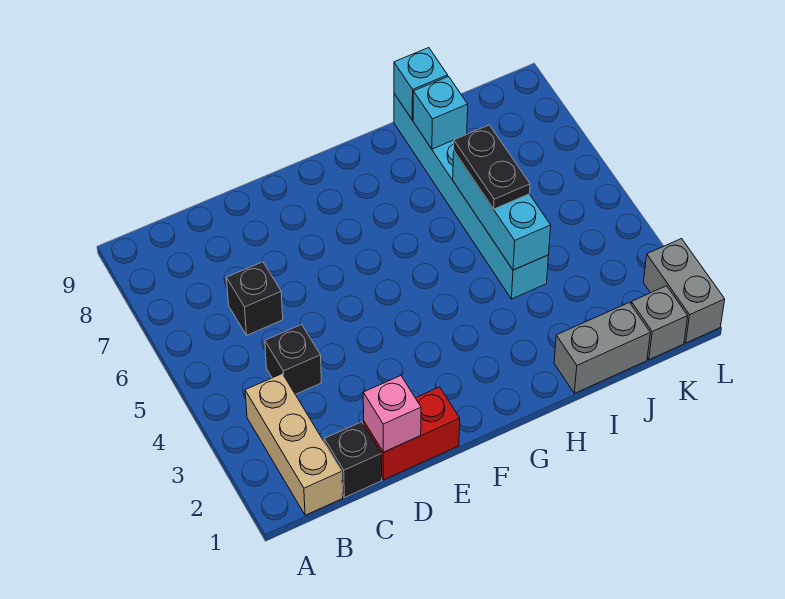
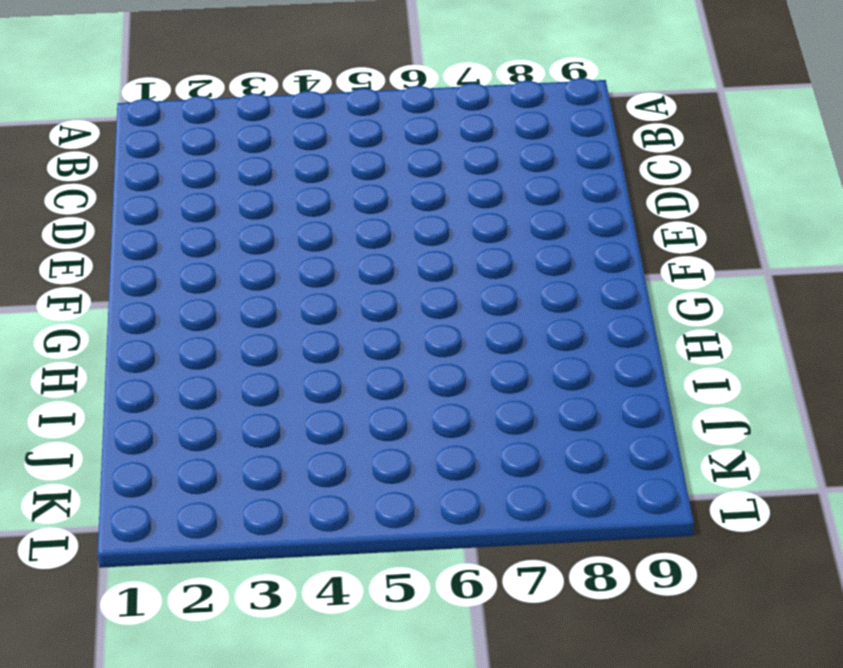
none -> tan brick B1:B3 level 1
none -> black brick C1 level 1
none -> black brick C4 level 1

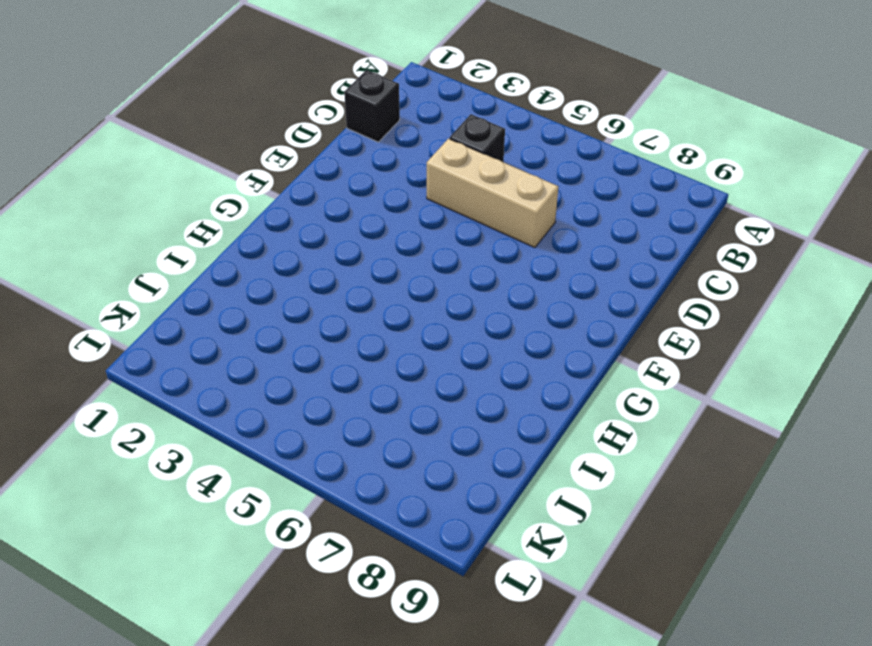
tan brick D4:D6 level 1 -> tan brick B1:B3 level 1
none -> black brick C6 level 1
none -> red brick D1:E1 level 1
none -> grey brick I1:J1 level 1

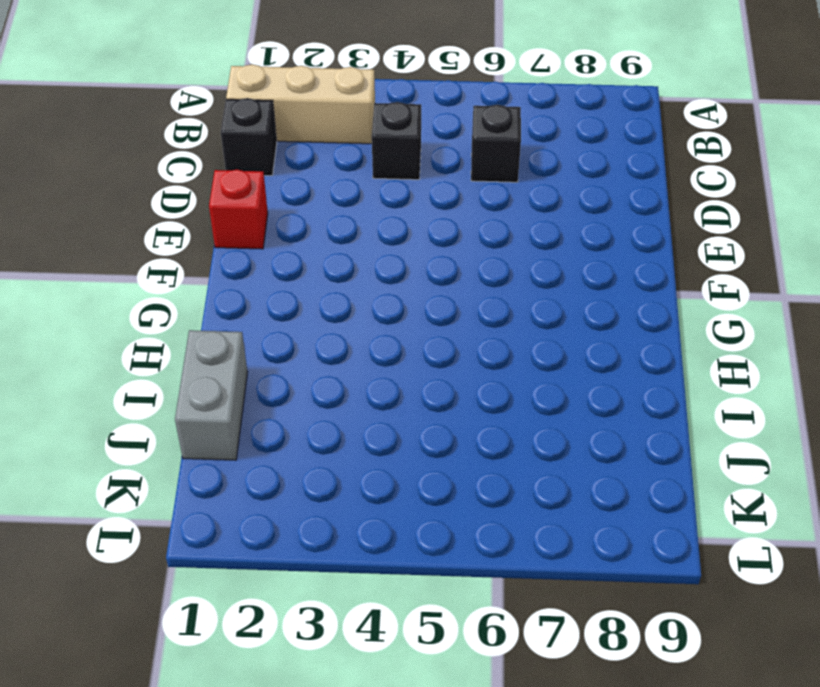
red brick E1 level 1 -> red brick D1:E1 level 1
none -> cyan brick I4:I9 level 1
none -> grey brick K1 level 1
none -> grey brick L1:L2 level 1

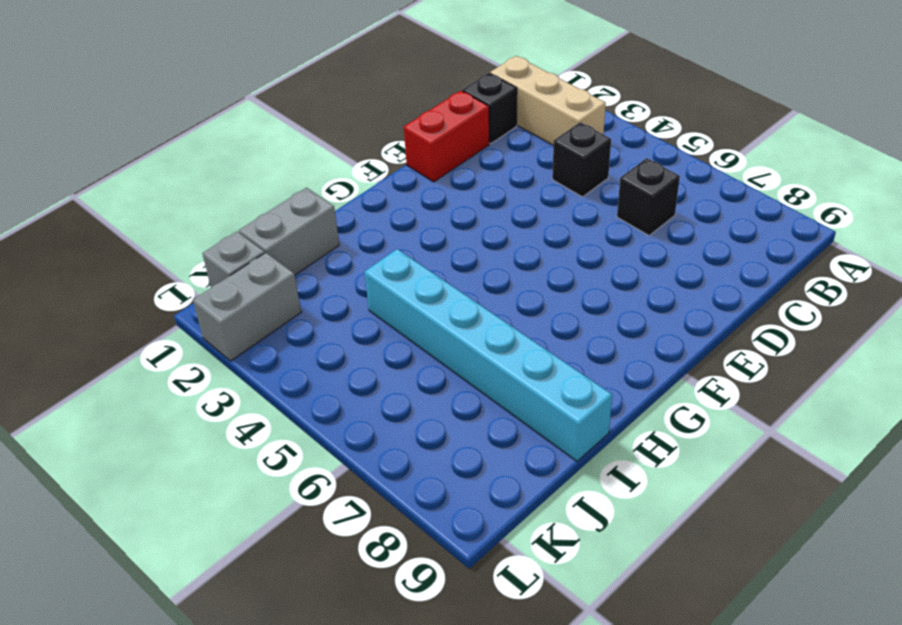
grey brick K2:L2 level 1 -> grey brick L1:L2 level 1
none -> pink brick D1 level 2
none -> cyan brick I4:I6 level 2
none -> cyan brick I8 level 2

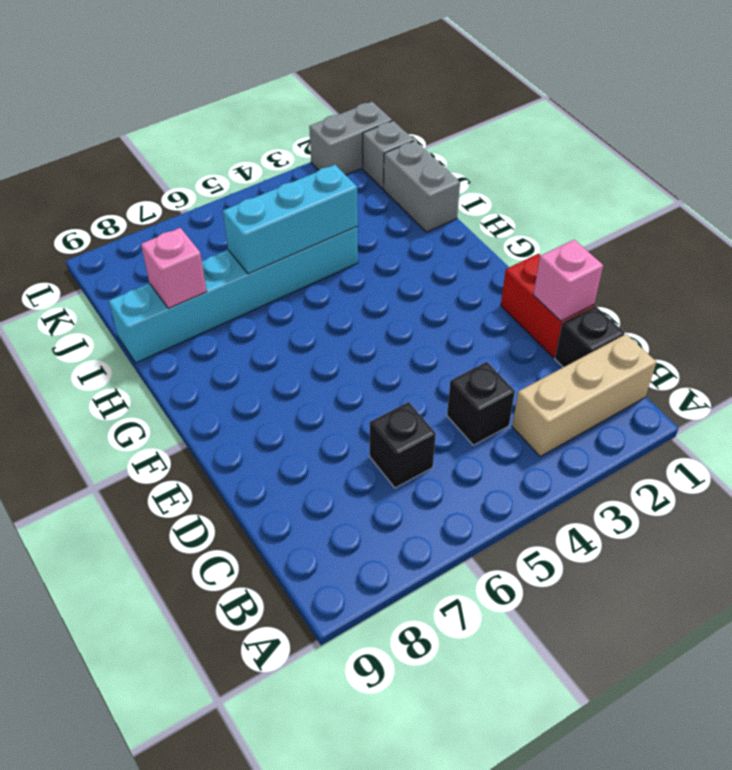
pink brick I8 level 2 -> cyan brick I8 level 2
none -> cyan brick I9 level 2
none -> black plate I5:I6 level 3

